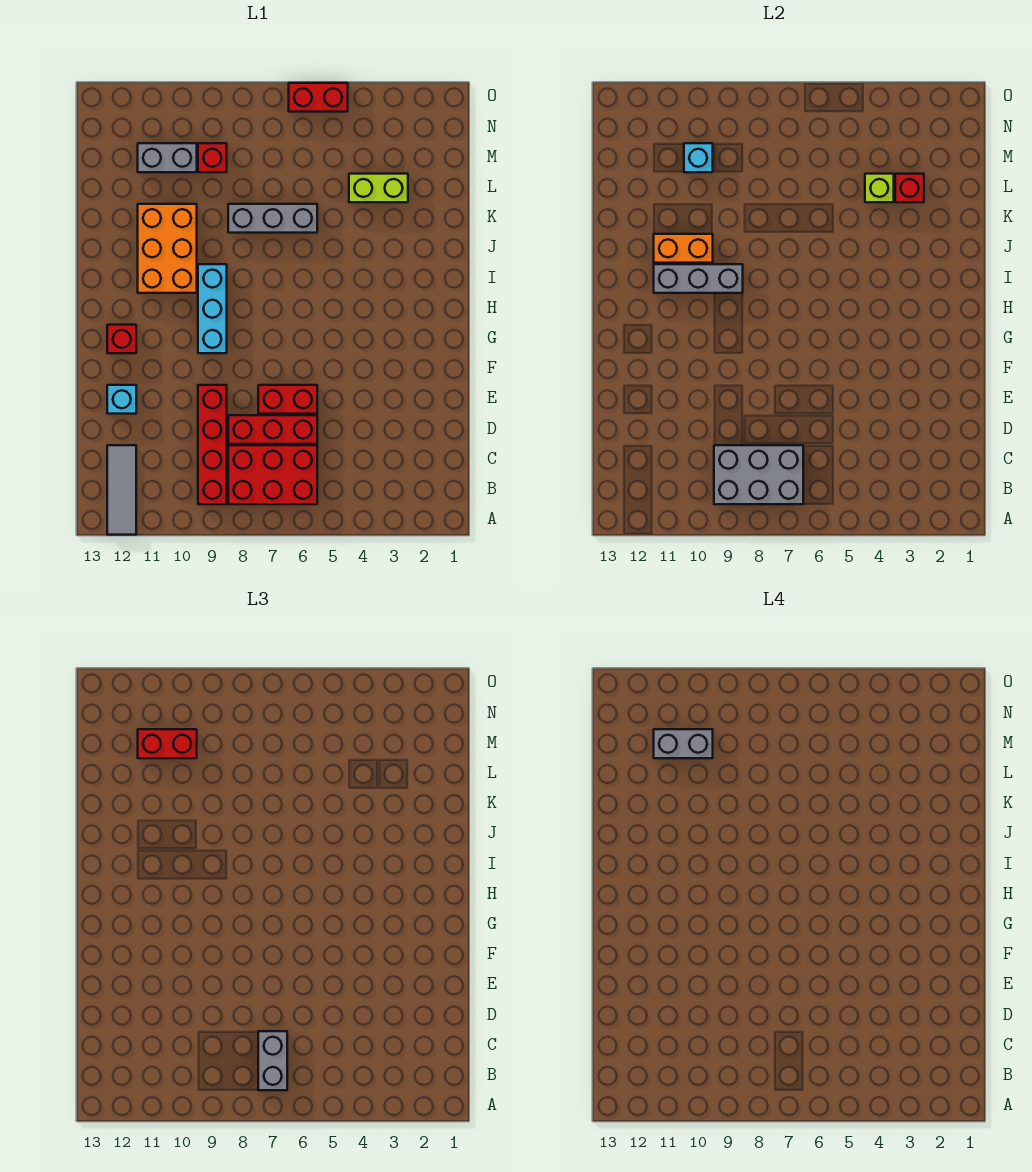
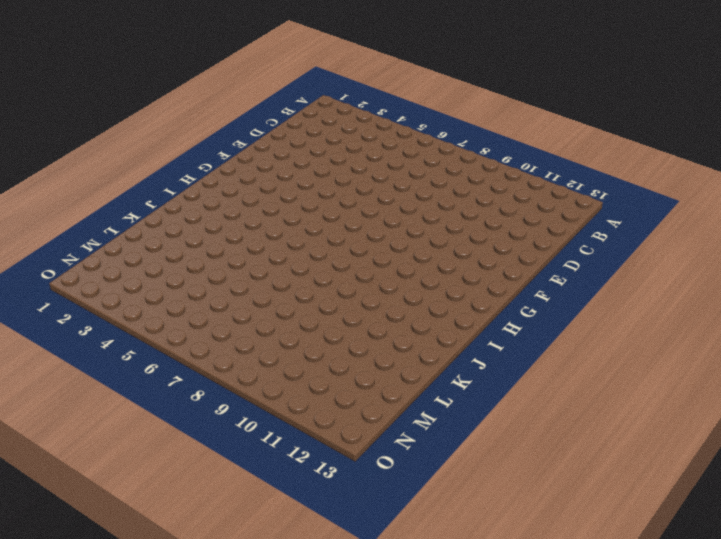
none -> grey tile A12:C12 level 1
none -> red brick B6:C8 level 1
none -> red brick B9:E9 level 1

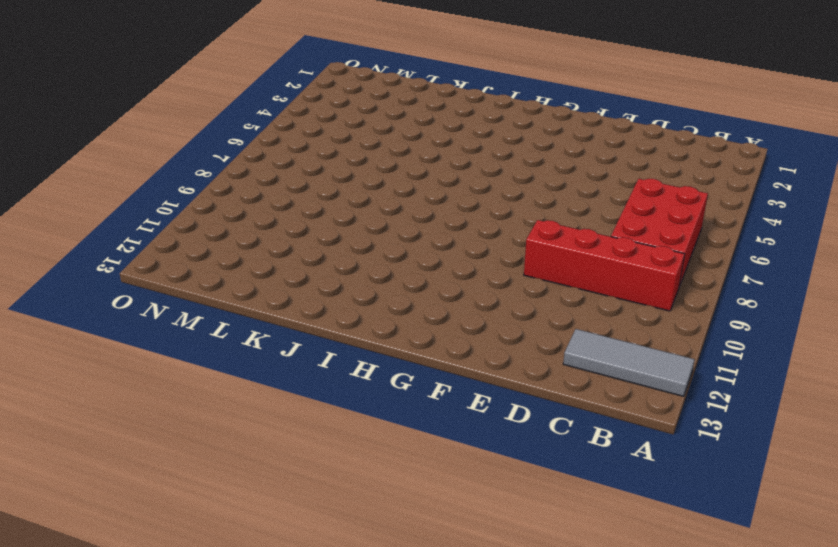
none -> red brick D6:D8 level 1
none -> red brick E6:E7 level 1
none -> cyan brick E12 level 1

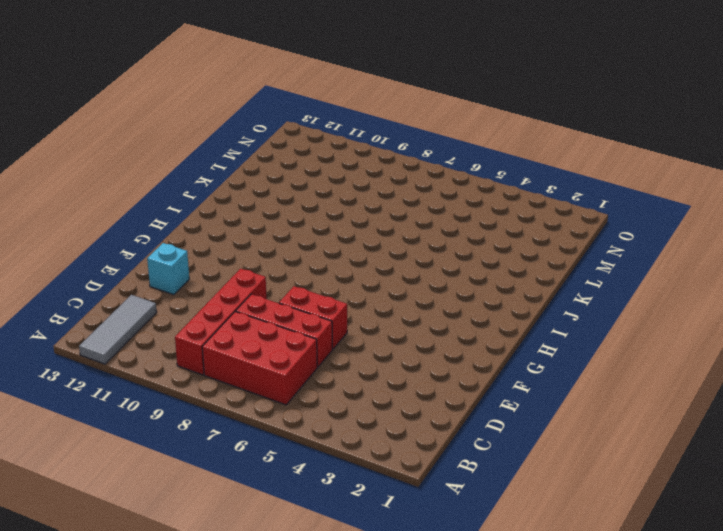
none -> cyan brick G9:I9 level 1
none -> red brick G12 level 1
none -> orange brick I10:K11 level 1

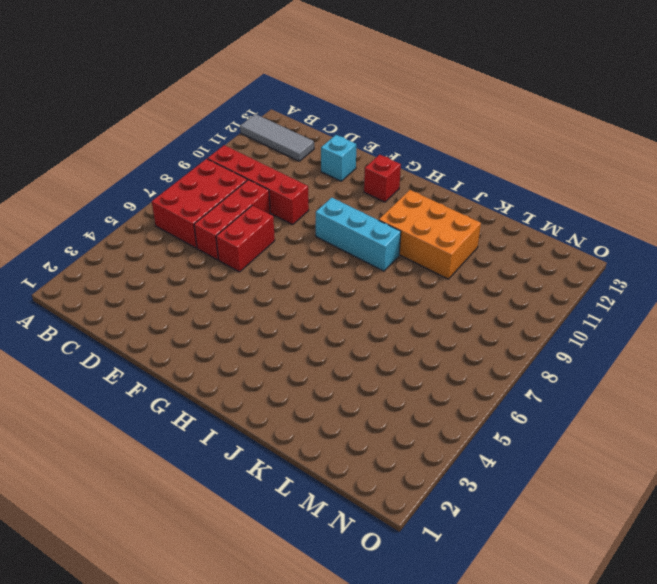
none -> grey brick K6:K8 level 1
none -> lime brick L3:L4 level 1
none -> red brick M9 level 1

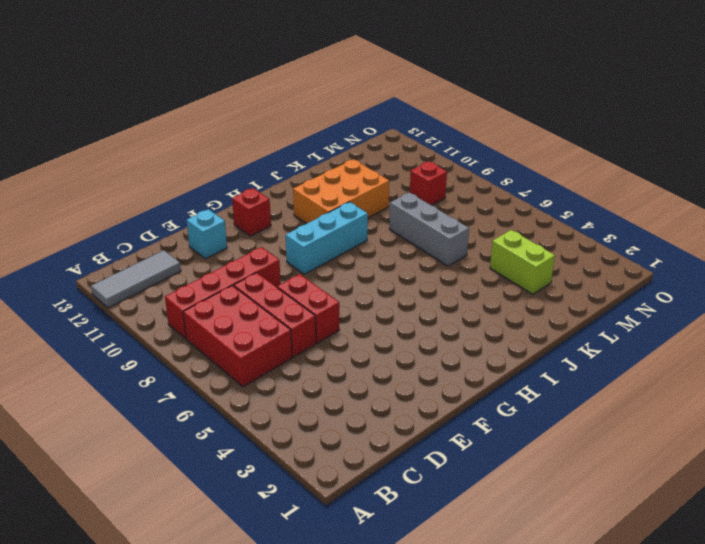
none -> grey brick M10:M11 level 1
none -> red brick O5:O6 level 1
none -> grey brick B7:C9 level 2

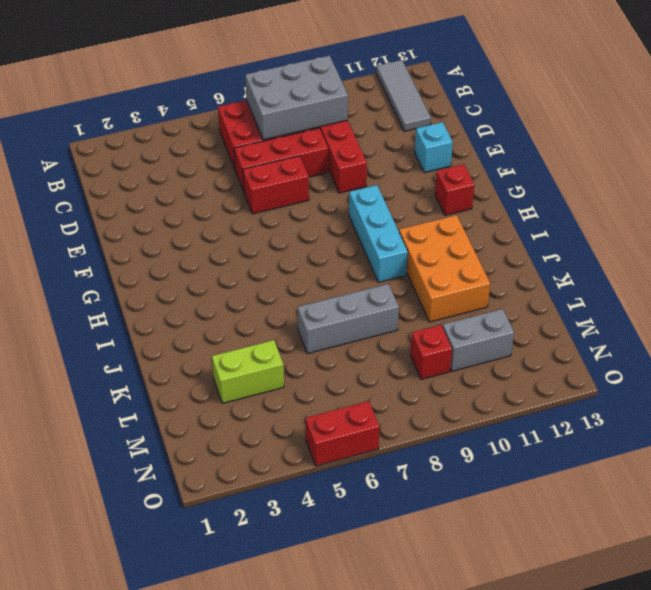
none -> grey brick I9:I11 level 2
none -> orange brick J10:J11 level 2
none -> red brick L3 level 2

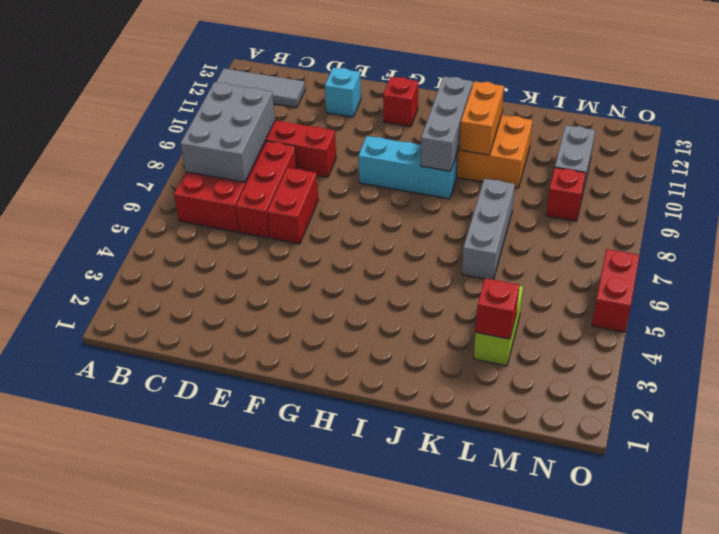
none -> lime brick L4 level 2
none -> cyan brick M10 level 2
none -> grey brick B7:C7 level 3

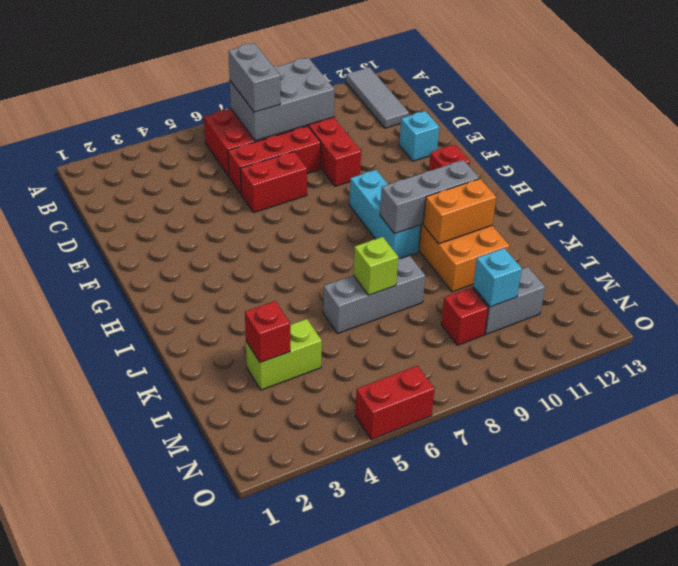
lime brick K7 level 2 -> lime brick L4 level 2
none -> red brick M10:M11 level 3
none -> grey brick M10:M11 level 4

